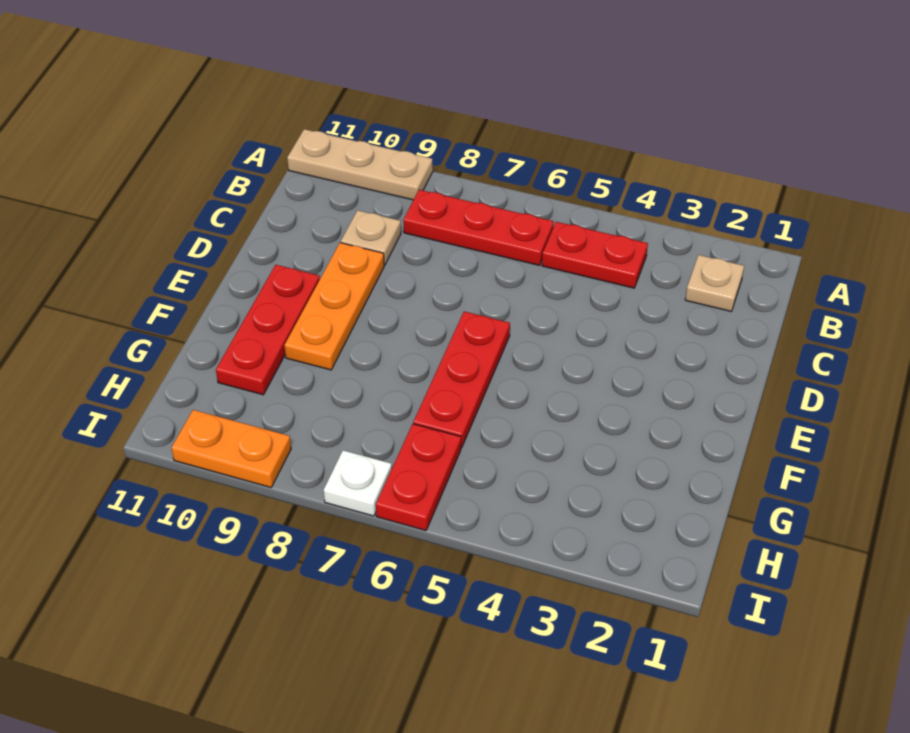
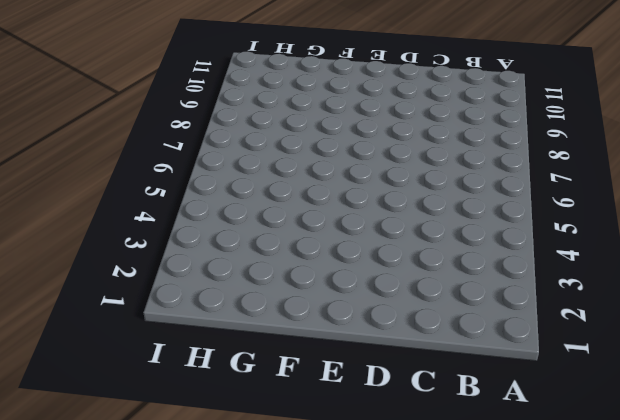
none -> tan plate A9:A11 level 1
none -> tan plate B2 level 1

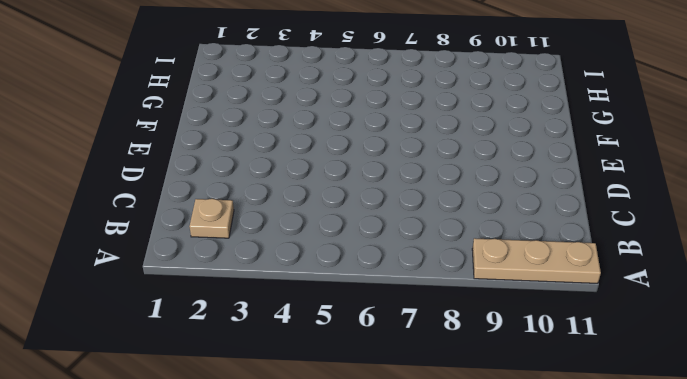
none -> red plate B4:B5 level 1
none -> red plate B6:B8 level 1

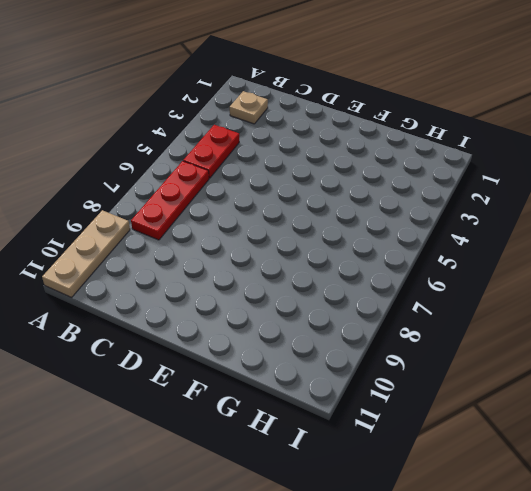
none -> tan plate C9 level 1
none -> orange plate D9:F9 level 1

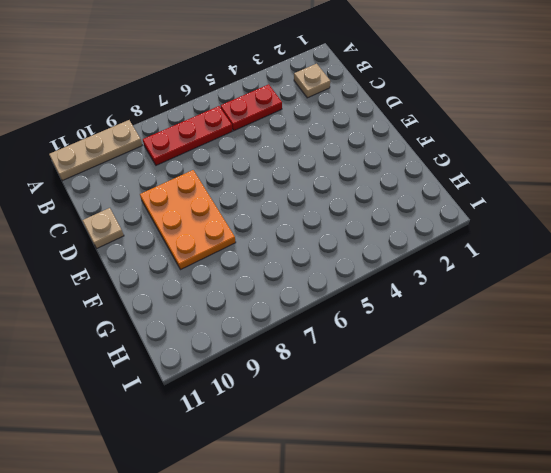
orange plate D8:F9 level 1 -> orange plate D9:F9 level 1
tan plate D11 level 1 -> tan plate C9 level 1
none -> red plate E6:G6 level 1
none -> red plate E10:G10 level 1

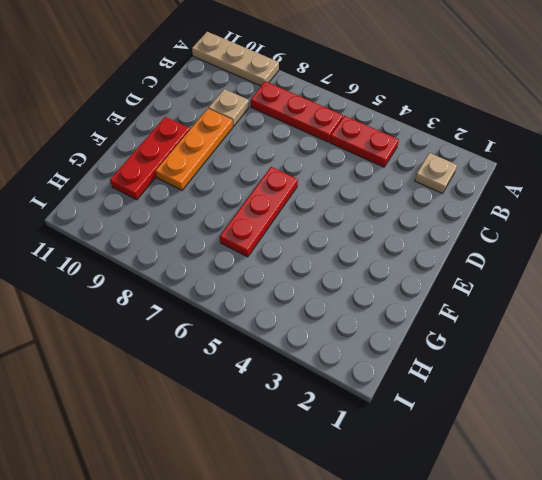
none -> red plate H6:I6 level 1
none -> white plate I7 level 1

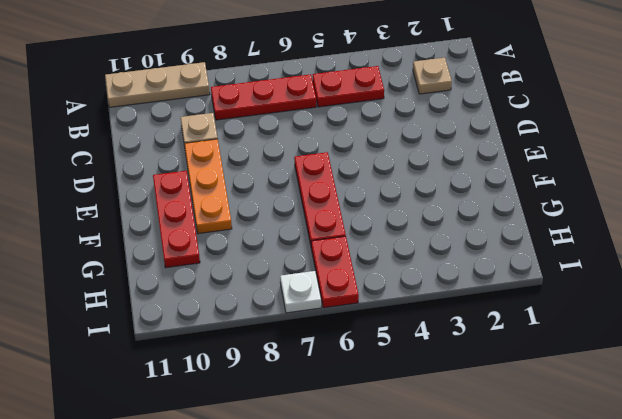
none -> orange plate I9:I10 level 1

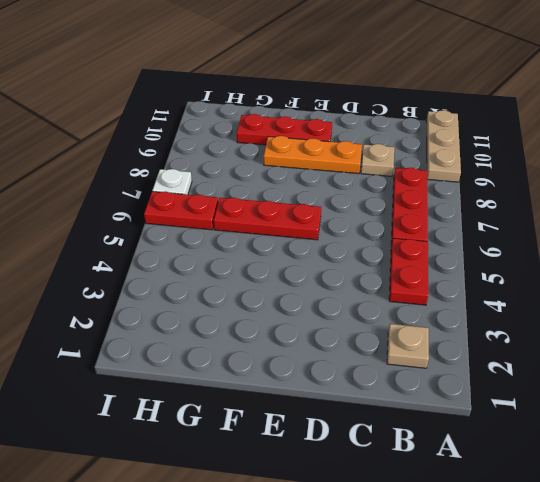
none -> orange plate I9:I10 level 1

